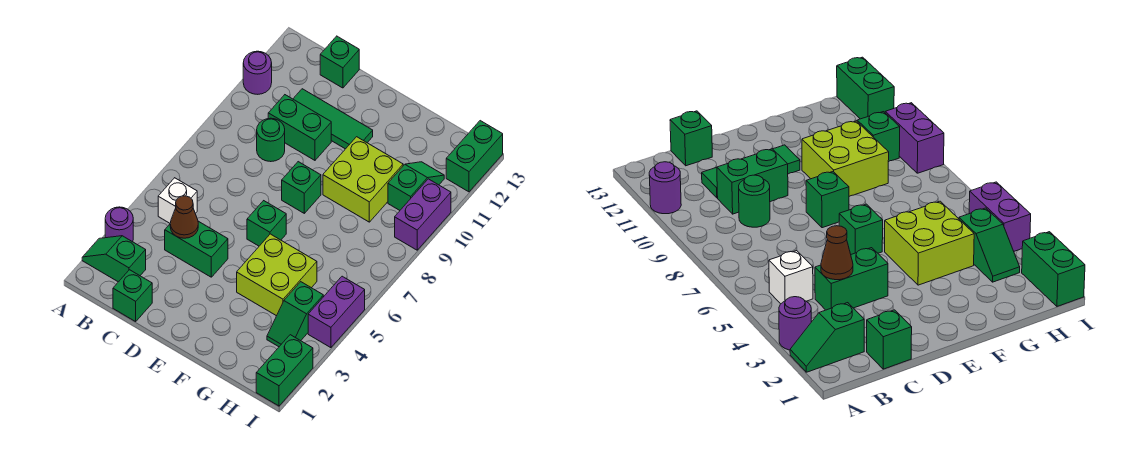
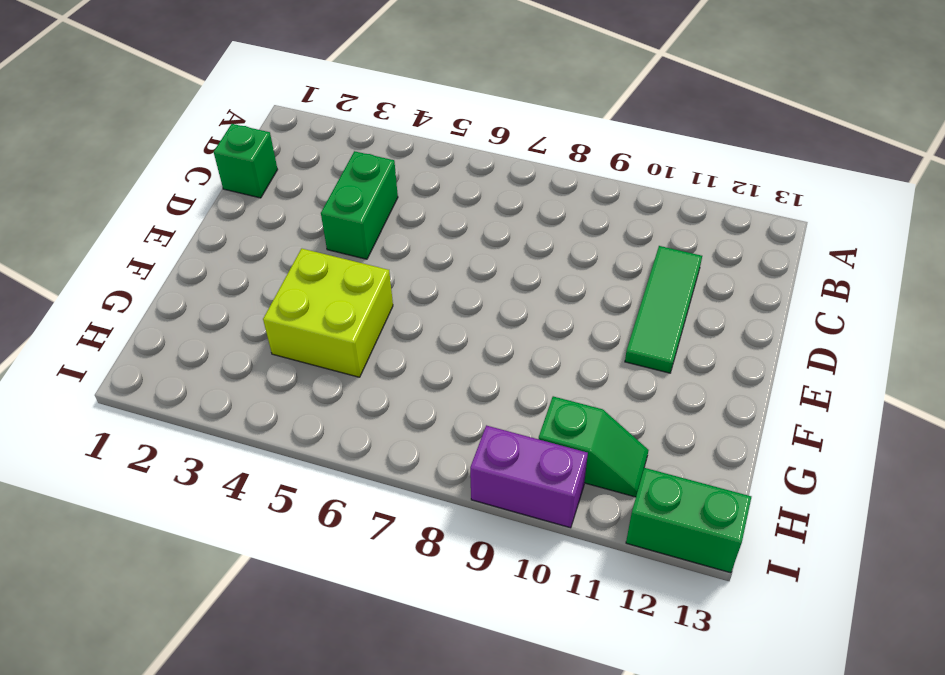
none -> green slope A2:B2 level 1 top B
none -> purple round brick A3 level 1
none -> purple round brick A11 level 1

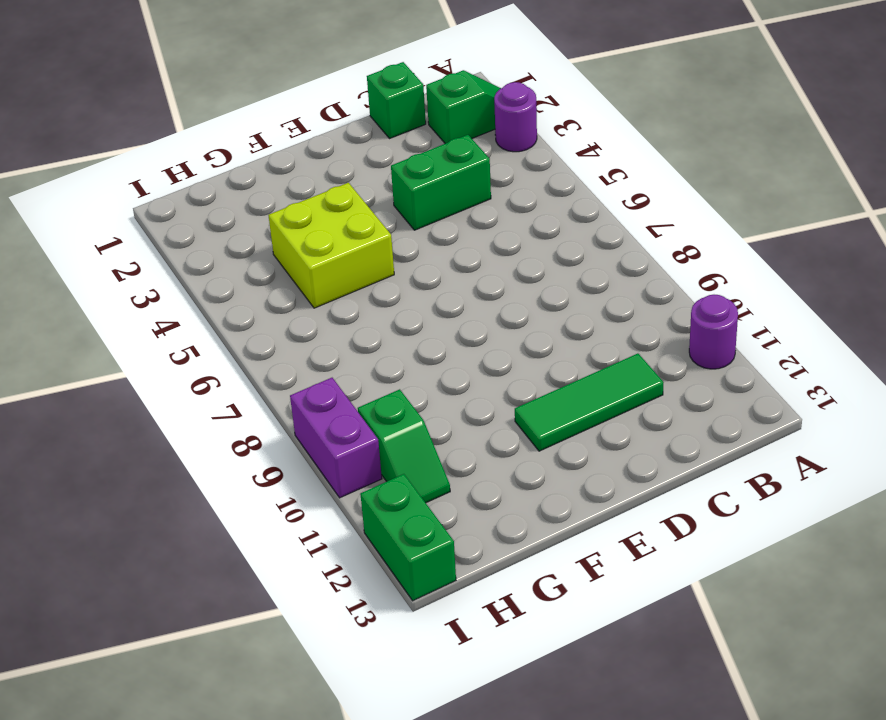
none -> white brick B5 level 1
none -> green round brick C9 level 1
none -> green brick C10:D10 level 1

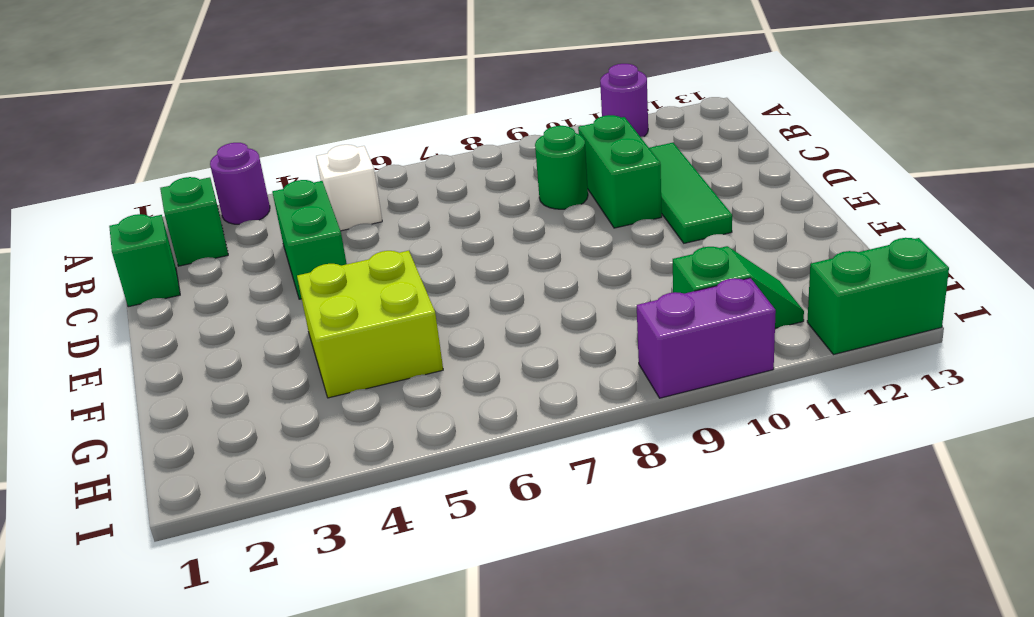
none -> green brick C13 level 1
none -> green brick E6 level 1
none -> green brick E8 level 1

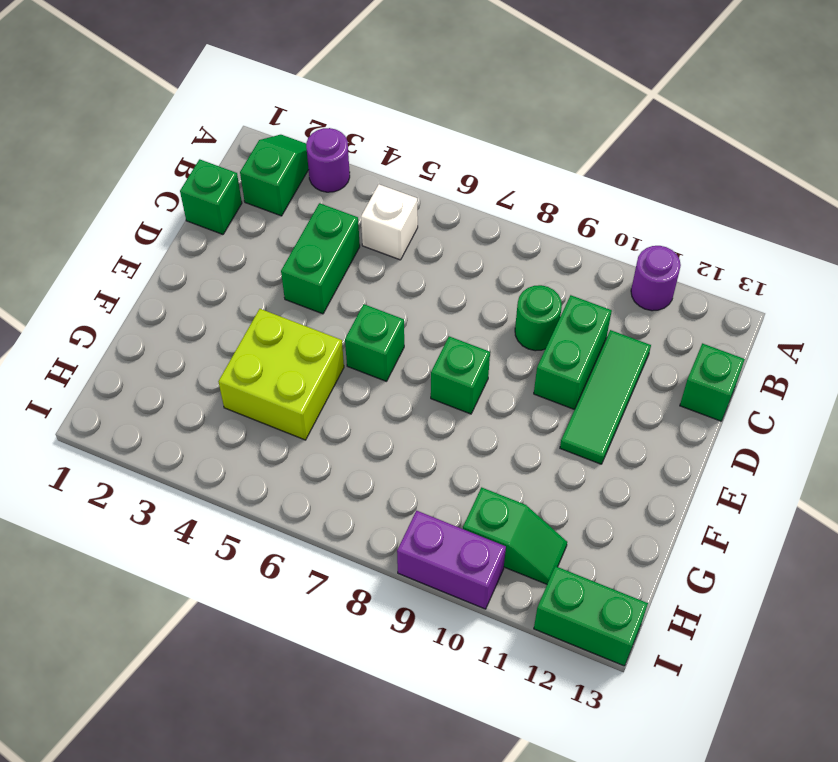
none -> lime brick F9:G10 level 1
none -> green slope H3:H4 level 1 top 4
none -> green brick I1:I2 level 1

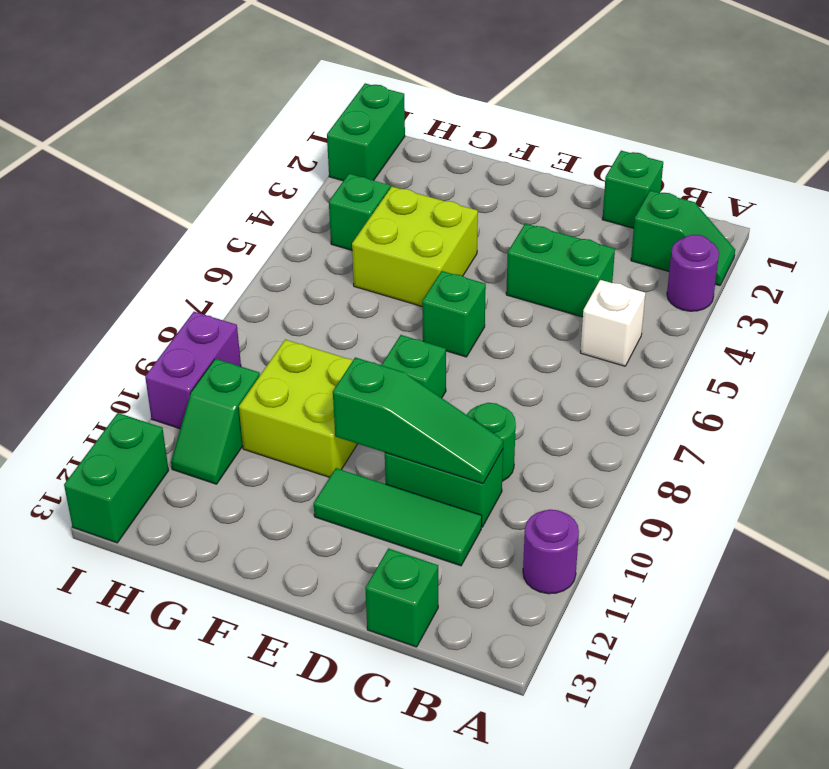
green slope C10:E10 level 2 top E -> none
none -> purple brick I4:I5 level 1
none -> brown cone C4 level 2

